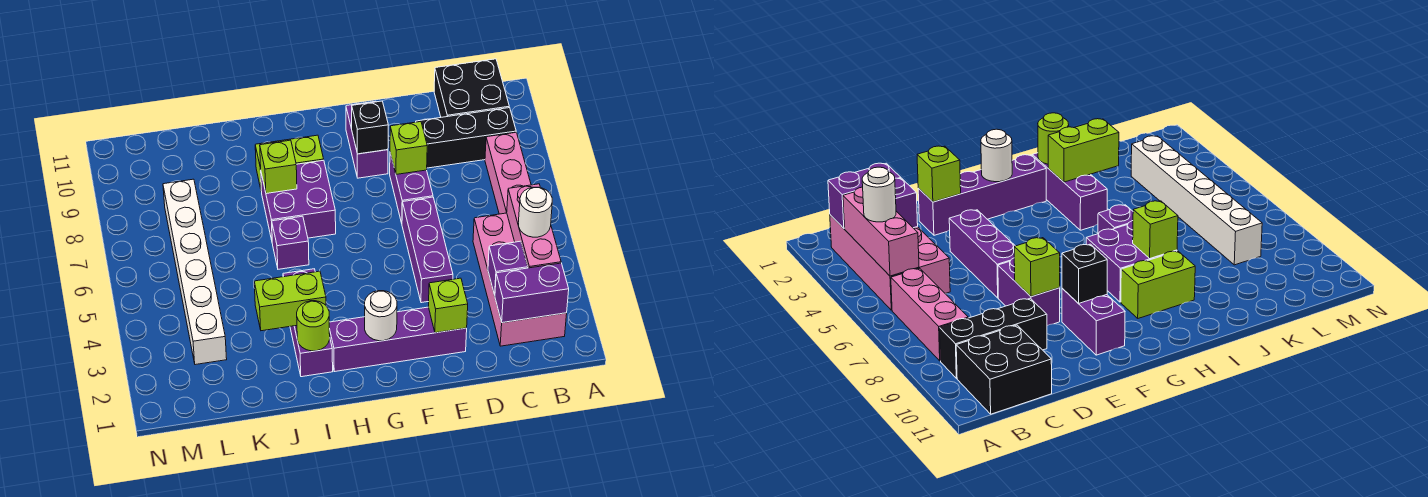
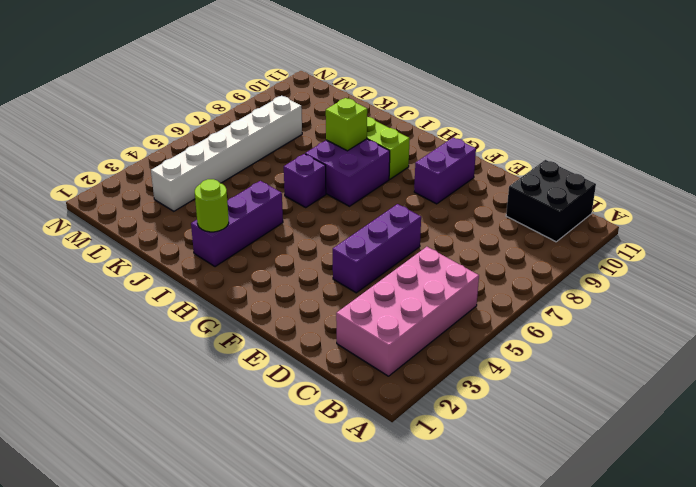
none -> pink brick B6:B8 level 1
none -> black brick B9:D9 level 1
none -> purple brick E2:H2 level 1

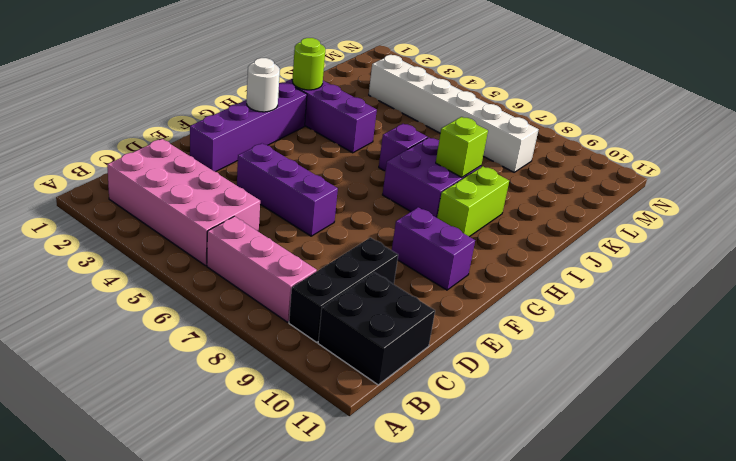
none -> purple brick E7:E8 level 1
none -> purple brick B2:C2 level 2
none -> pink brick B3:B5 level 2

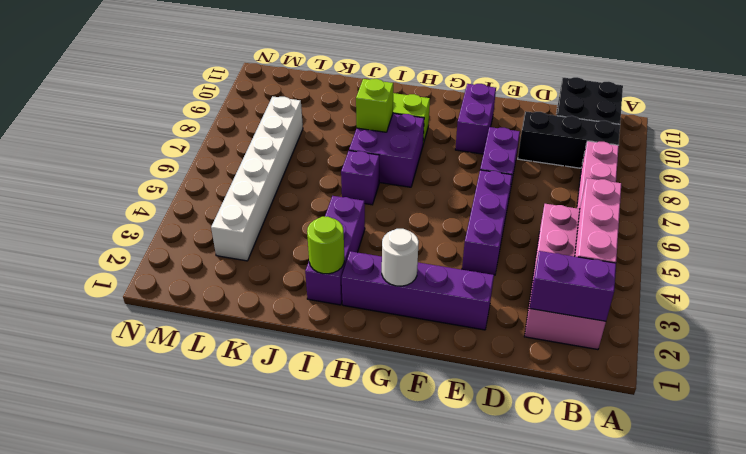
none -> purple brick C3 level 2
none -> lime brick E2 level 2
none -> lime brick E8 level 2

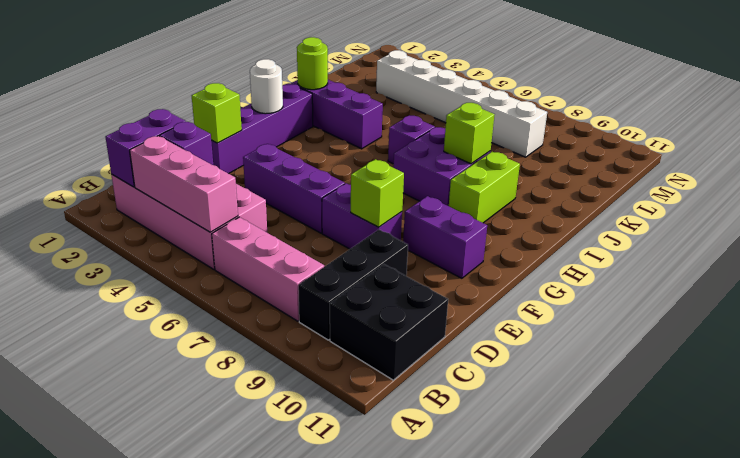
none -> black brick F9 level 2
none -> lime brick I3:J3 level 2
none -> white round brick B4 level 3

